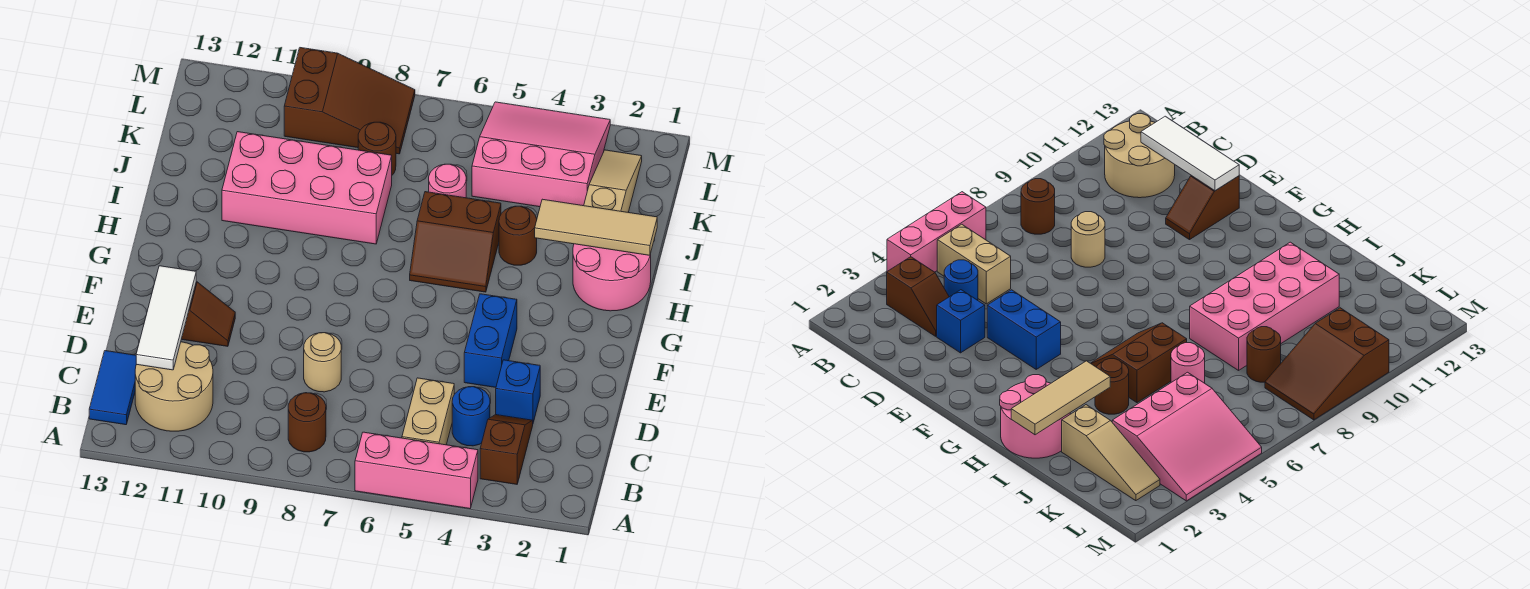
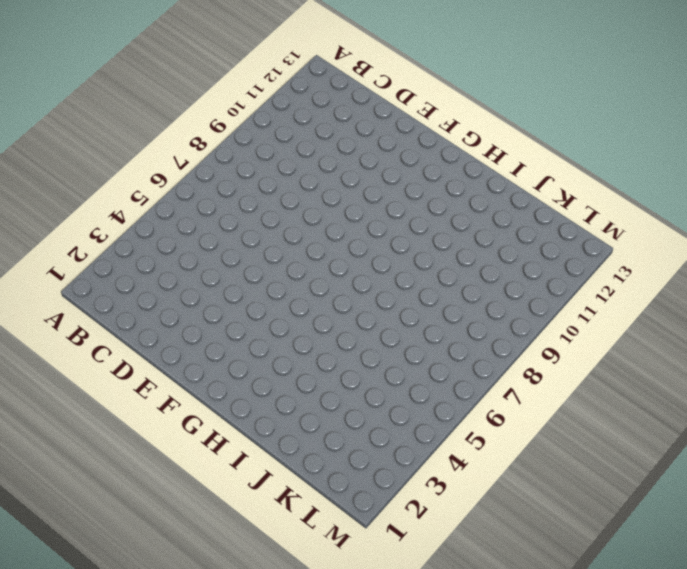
none -> pink brick A4:A6 level 1
none -> brown slope B3:C3 level 1 top B
none -> tan brick B5:C5 level 1

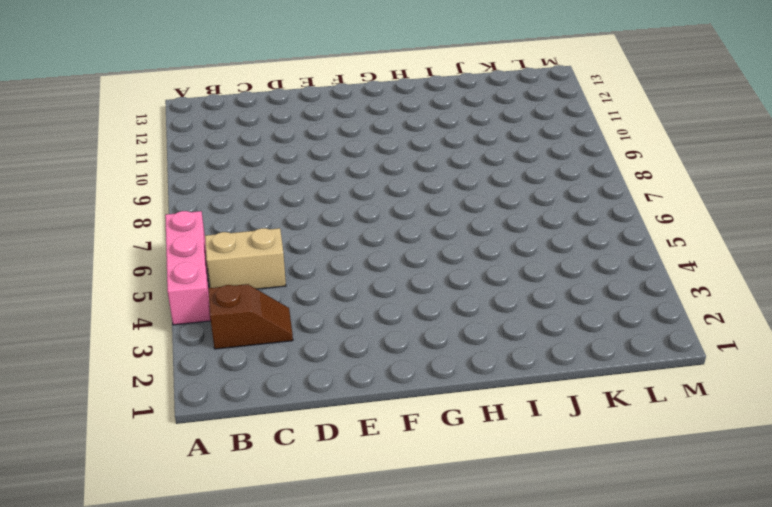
none -> brown round brick B8 level 1
none -> tan round brick B11:C12 level 1
none -> blue tile B13:C13 level 1

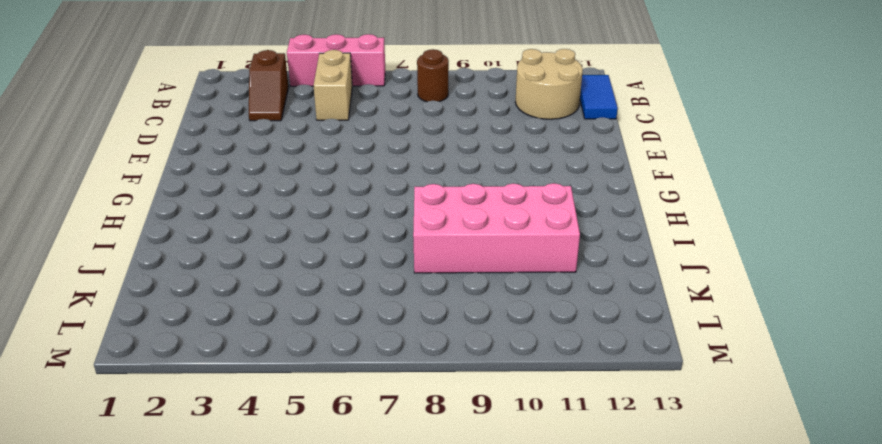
none -> blue round brick C4 level 1
none -> blue brick D3 level 1
none -> tan round brick D8 level 1

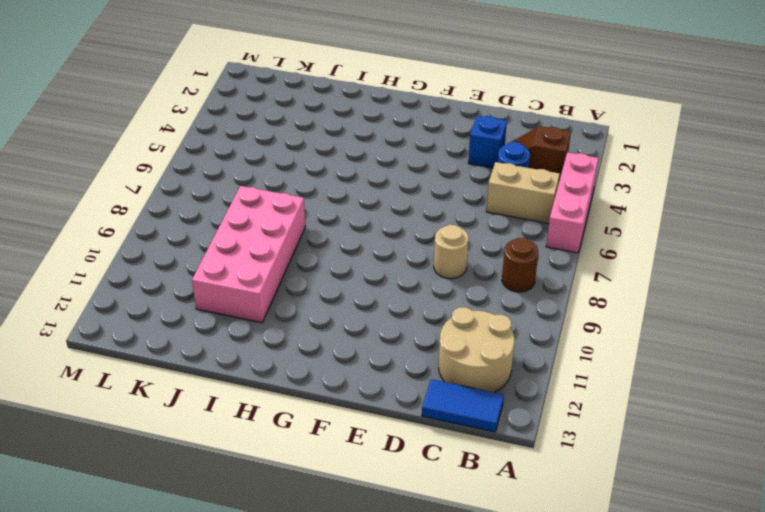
none -> blue brick E4:F4 level 1
none -> brown slope E11:E12 level 1 top 12
none -> pink round brick H1:I2 level 1

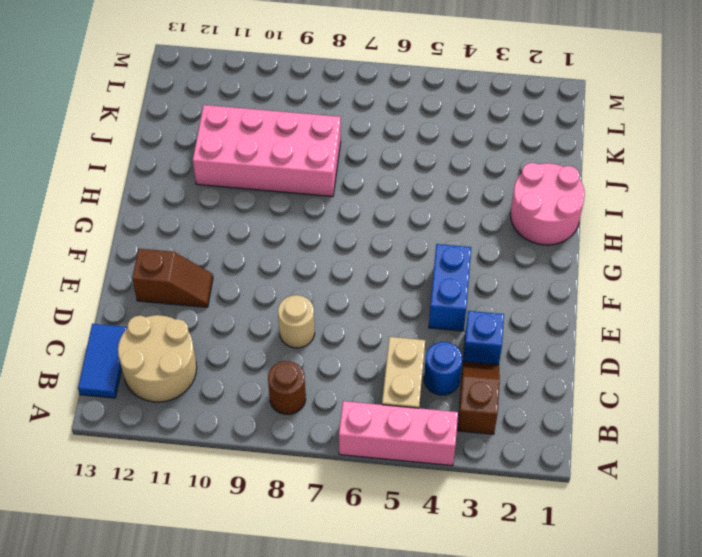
none -> brown slope H5:I6 level 1 top I
none -> brown round brick I4 level 1
none -> tan slope J2:L2 level 1 top J

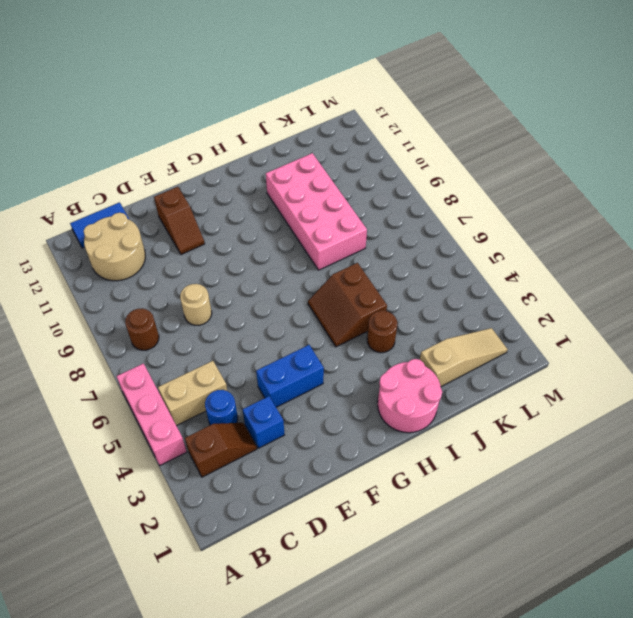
none -> pink round brick J6 level 1
none -> pink slope K3:M5 level 1 top K
none -> brown round brick K8 level 1

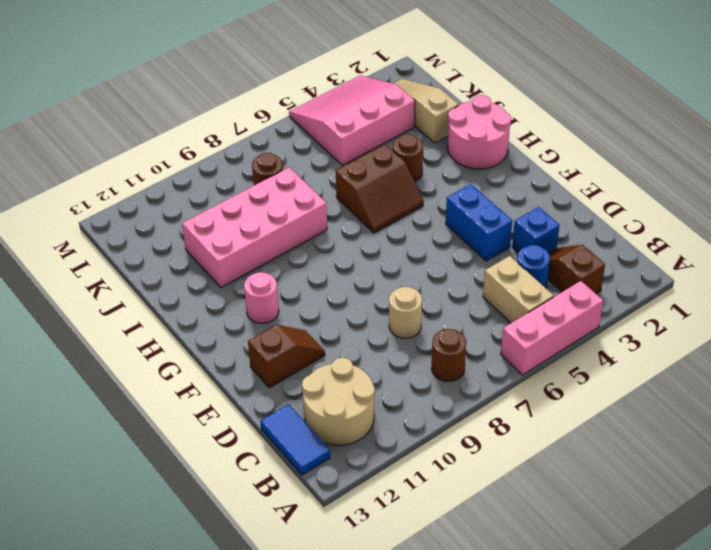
pink round brick G11 level 1 -> pink round brick J6 level 1
none -> brown slope L8:M10 level 1 top 10
none -> white tile C12:E12 level 2
none -> tan tile I1:I3 level 2

